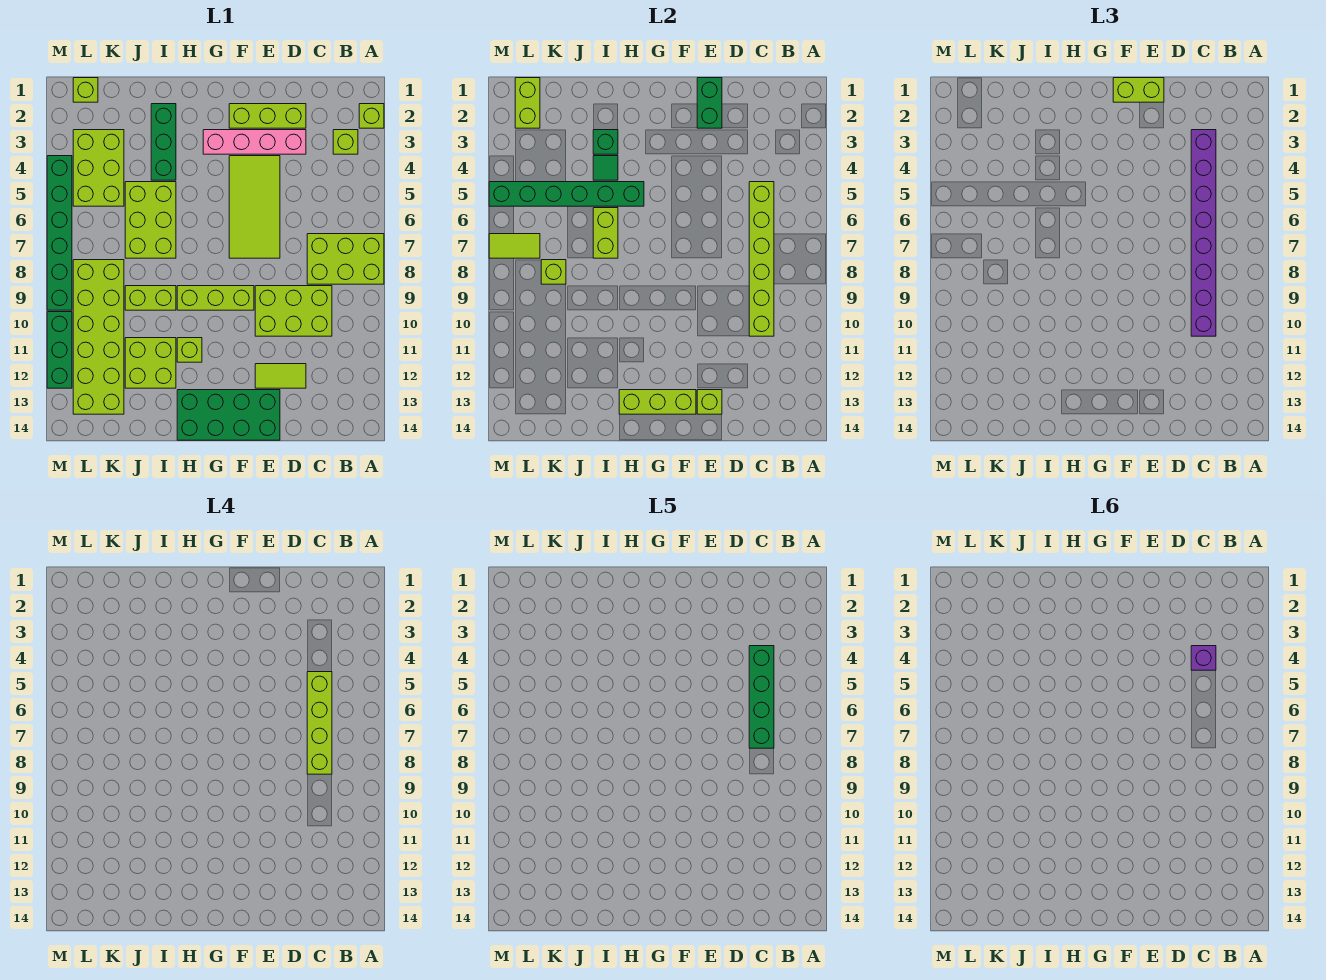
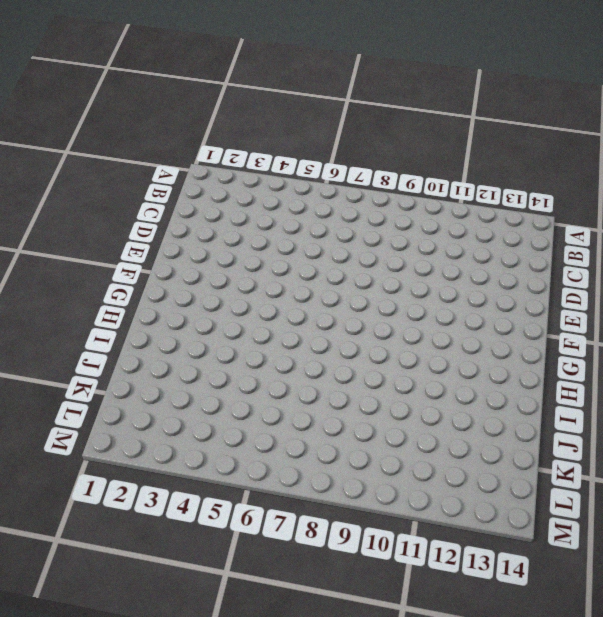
none -> lime brick A2 level 1
none -> lime brick A7:C8 level 1
none -> lime brick B3 level 1
none -> lime brick C9:E10 level 1

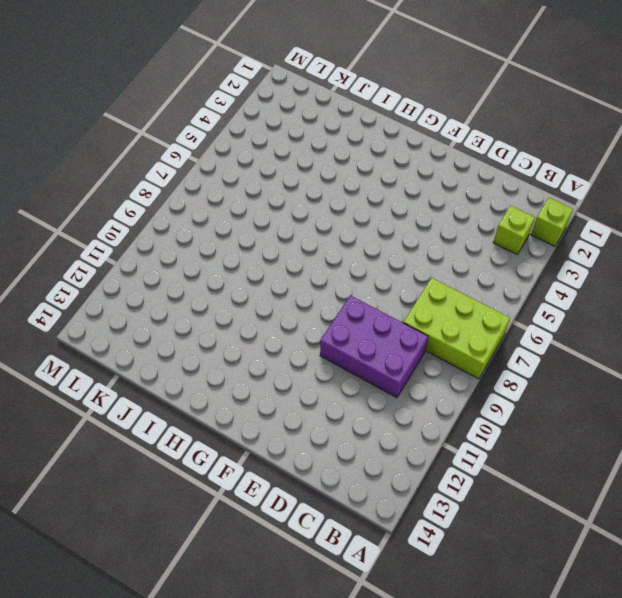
purple brick C9:E10 level 1 -> lime brick C9:E10 level 1
none -> lime brick D2:F2 level 1
none -> pink brick D3:G3 level 1
none -> lime tile D12:E12 level 1
none -> lime tile E4:F7 level 1

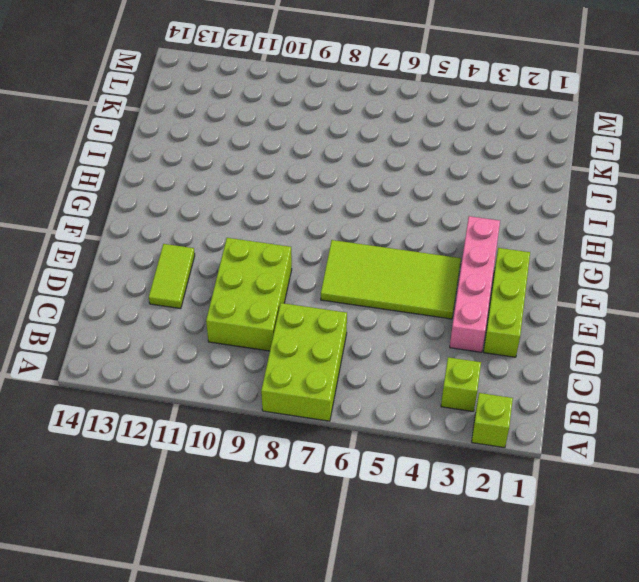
none -> green brick E13:H14 level 1
none -> lime brick F9:H9 level 1
none -> lime brick H11 level 1
none -> green brick I2:I4 level 1

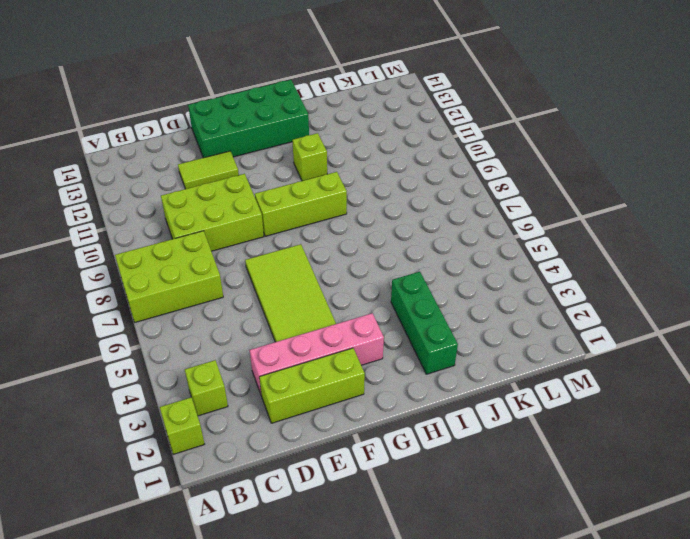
none -> lime brick I5:J7 level 1
none -> lime brick I9:J9 level 1
none -> lime brick I11:J12 level 1
none -> lime brick K3:L5 level 1

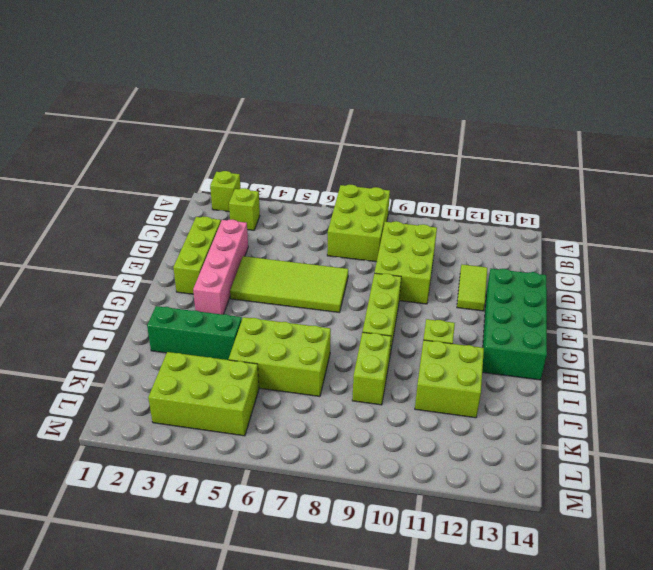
none -> lime brick K8:L13 level 1
none -> lime brick L1 level 1
none -> green brick M4:M9 level 1
none -> green brick M10:M12 level 1

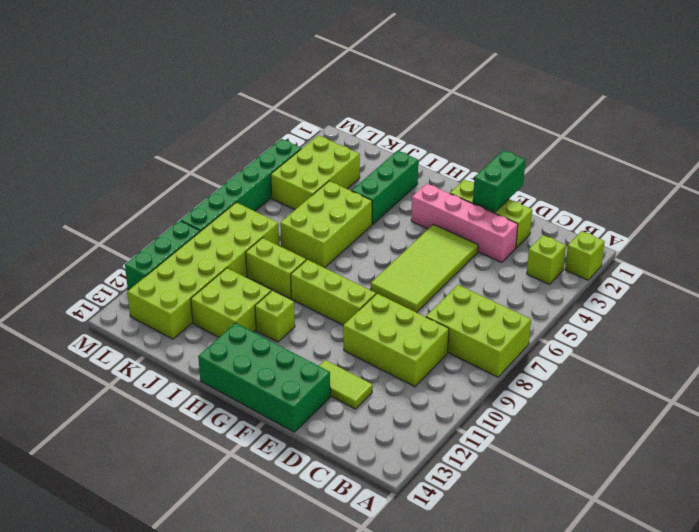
none -> lime brick L1 level 1
none -> lime brick C5:C10 level 2
none -> lime brick E13 level 2
none -> lime brick F13:H13 level 2

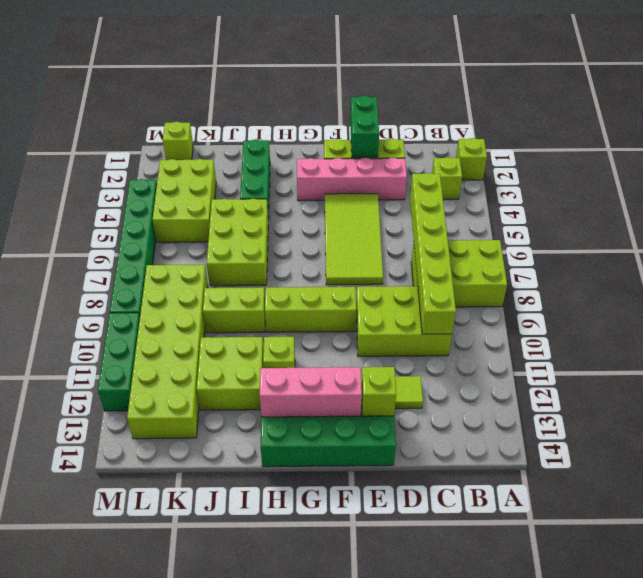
pink brick F13:H13 level 2 -> lime brick F13:H13 level 2
none -> green brick H5:M5 level 2
none -> green brick I3 level 2
none -> green tile I4 level 2
none -> lime brick I6:I7 level 2

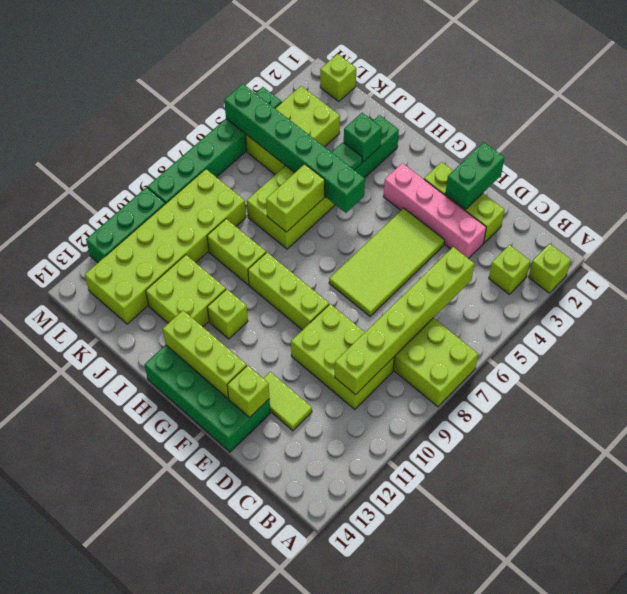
none -> lime brick K8 level 2
none -> lime brick L1:L2 level 2
none -> lime tile L7:M7 level 2
none -> purple brick C3:C10 level 3

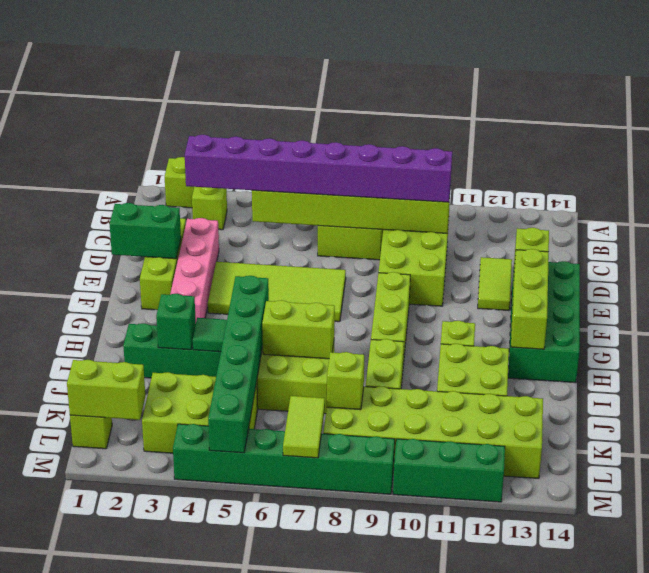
none -> lime brick E1:F1 level 3
none -> lime brick C5:C8 level 4
none -> green brick C4:C7 level 5
none -> purple brick C4 level 6

